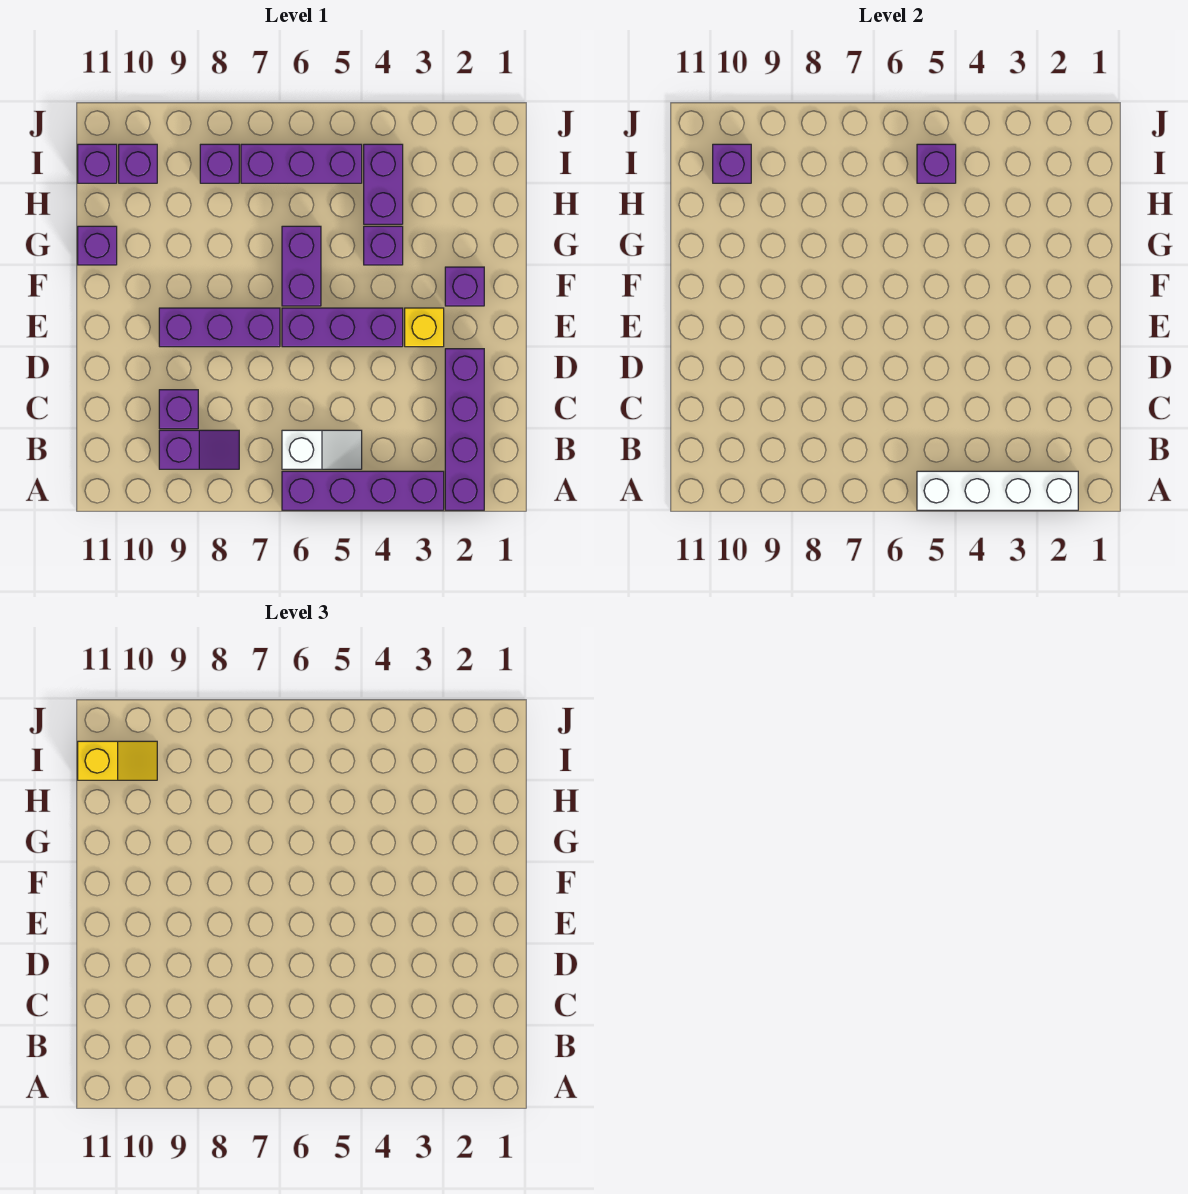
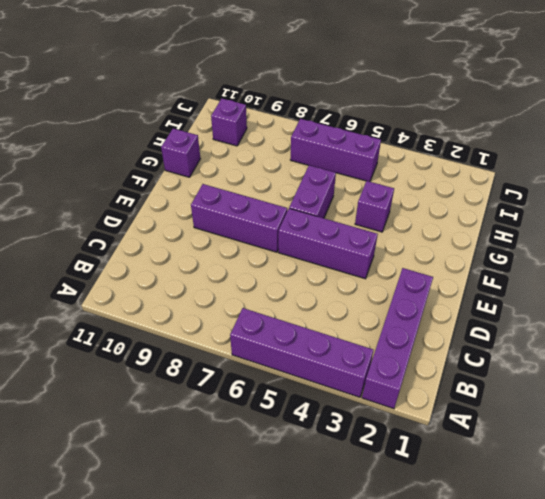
none -> white slope B5:B6 level 1 top 6
none -> purple slope B8:B9 level 1 top 9
none -> purple brick C9 level 1

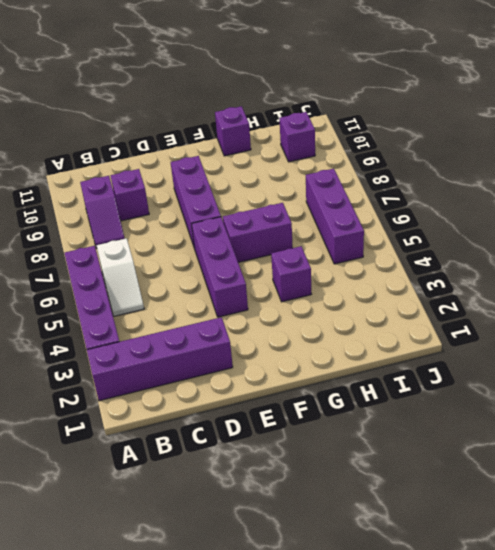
none -> yellow brick E3 level 1
none -> purple brick F2 level 1
none -> purple brick H4:I4 level 1

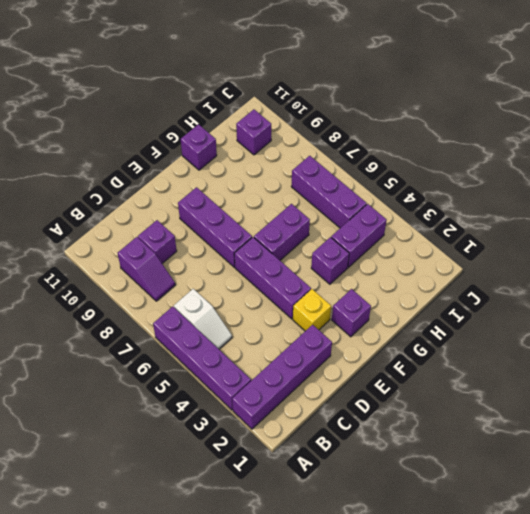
none -> purple brick I8 level 1
none -> purple brick I11 level 1
none -> white brick A2:A5 level 2

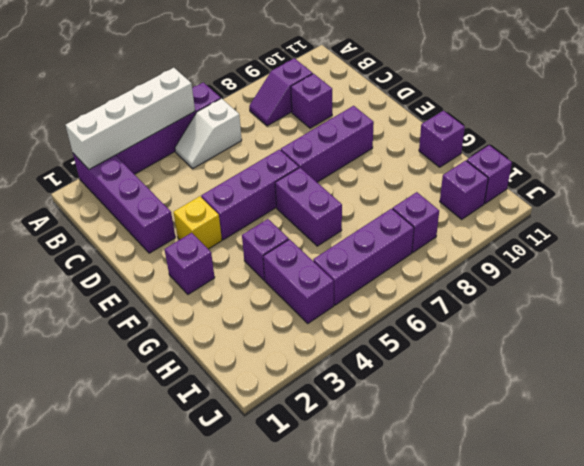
none -> purple brick I5 level 2
none -> purple brick I10 level 2
none -> yellow slope I10:I11 level 3 top 11

